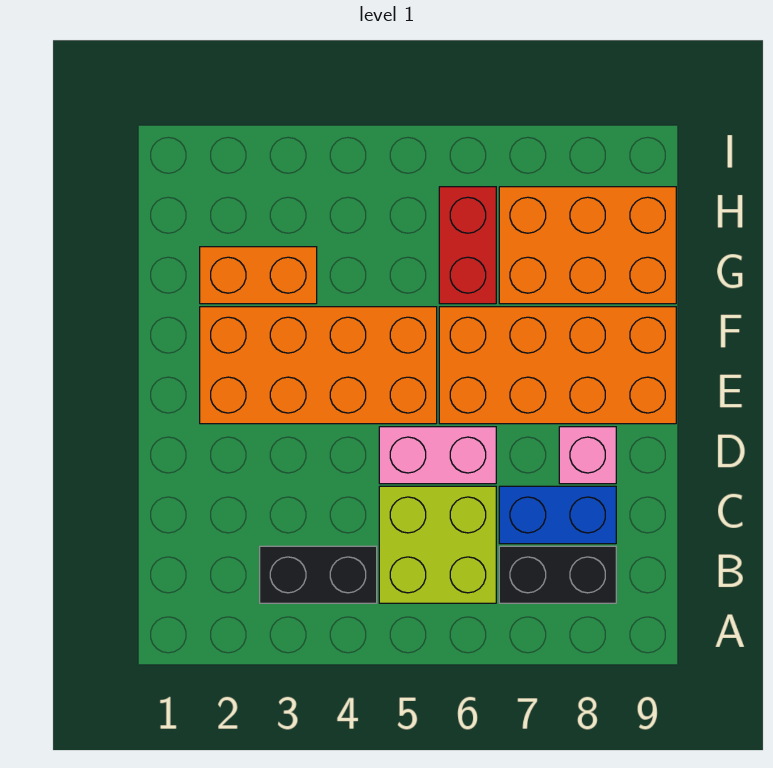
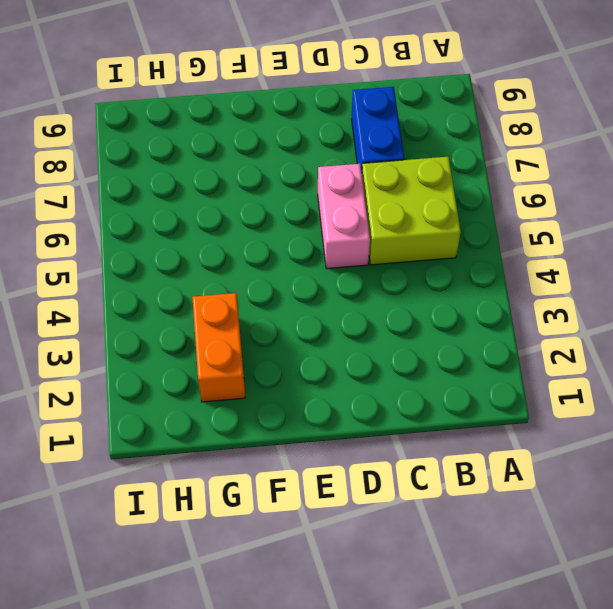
none -> black brick B3:B4 level 1
none -> black brick B7:B8 level 1

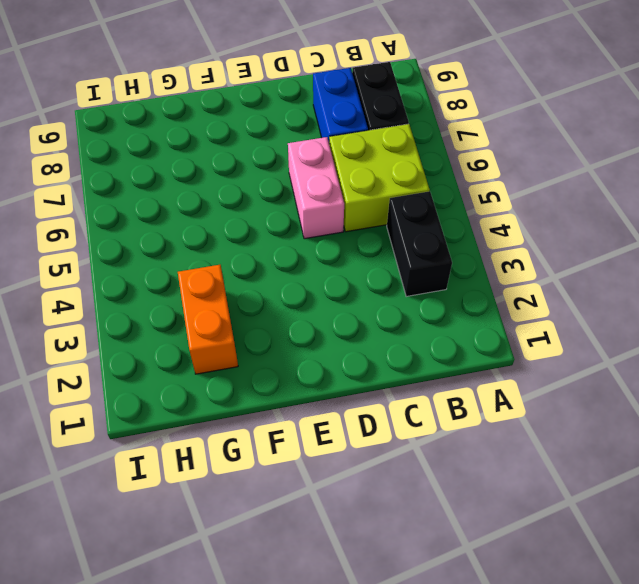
none -> pink brick D8 level 1
none -> orange brick E2:F5 level 1

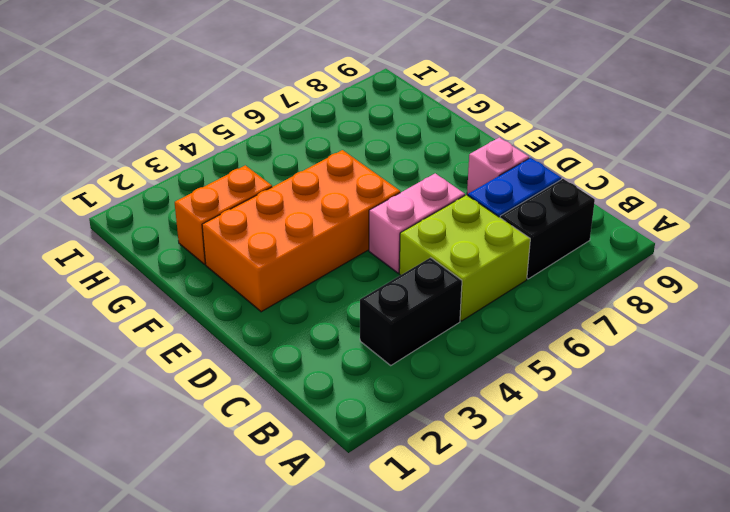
none -> orange brick E6:F9 level 1
none -> red brick G6:H6 level 1

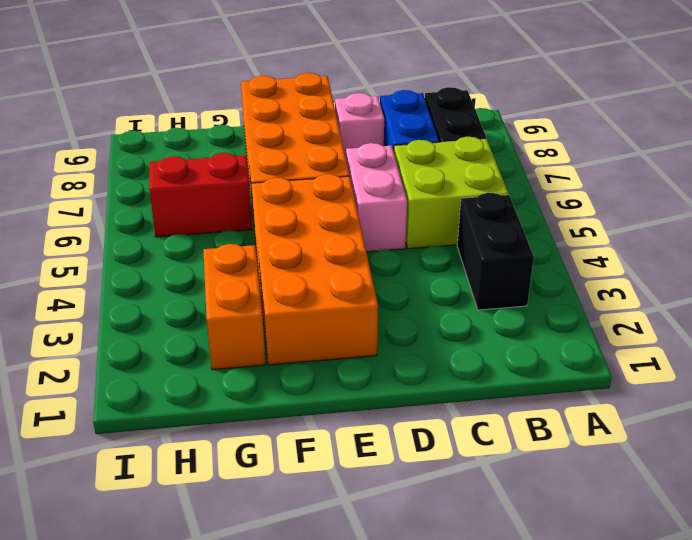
none -> orange brick G7:H9 level 1

